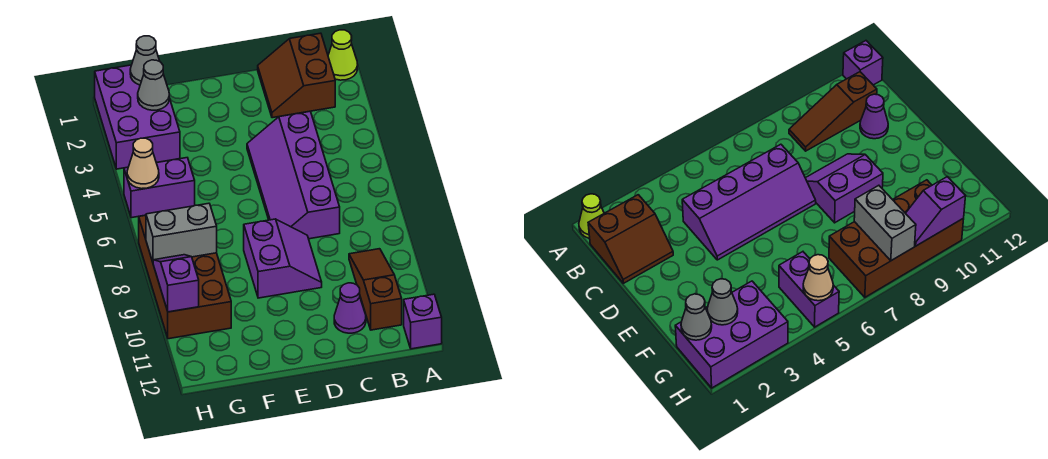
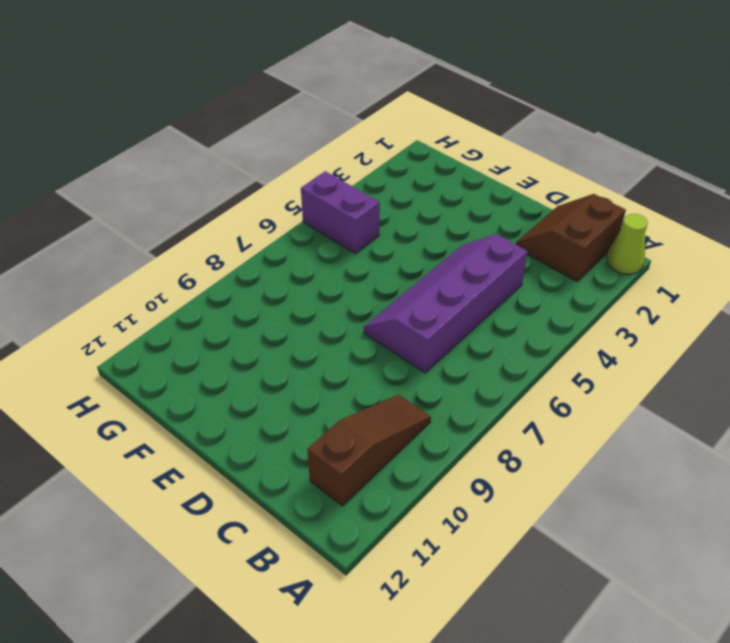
none -> purple brick A12 level 1
none -> purple cone C11 level 1
none -> purple slope D8:E9 level 1 top E

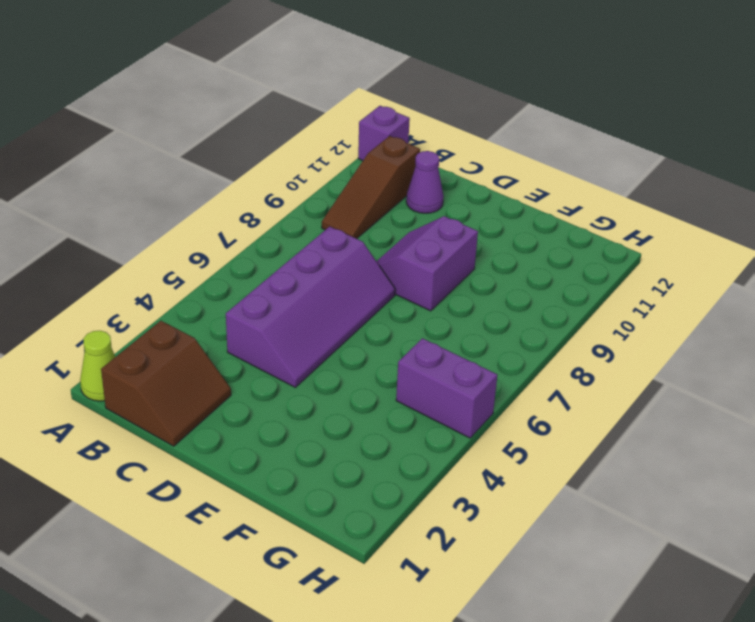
none -> purple brick G1:H3 level 1
none -> brown brick G7:H10 level 1
none -> grey cone G1 level 2

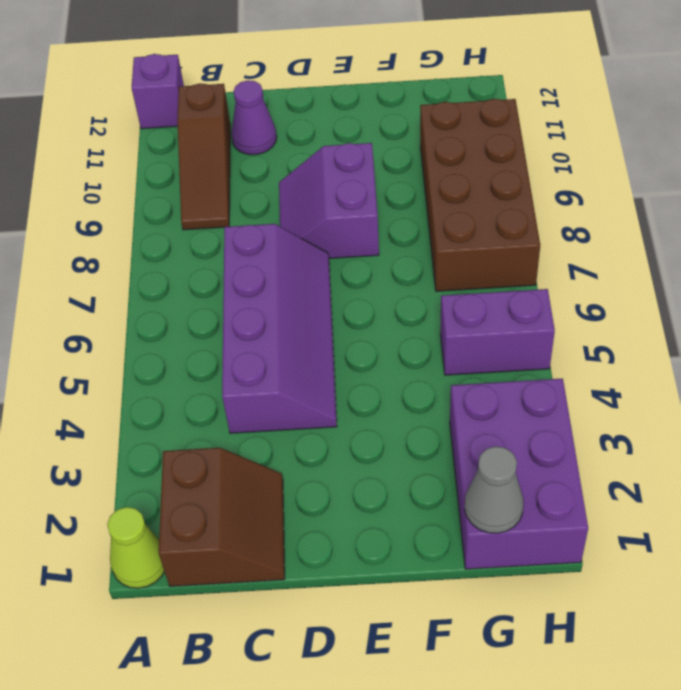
none -> grey cone G2 level 2
none -> grey brick G8:H8 level 2
none -> tan cone H5 level 2

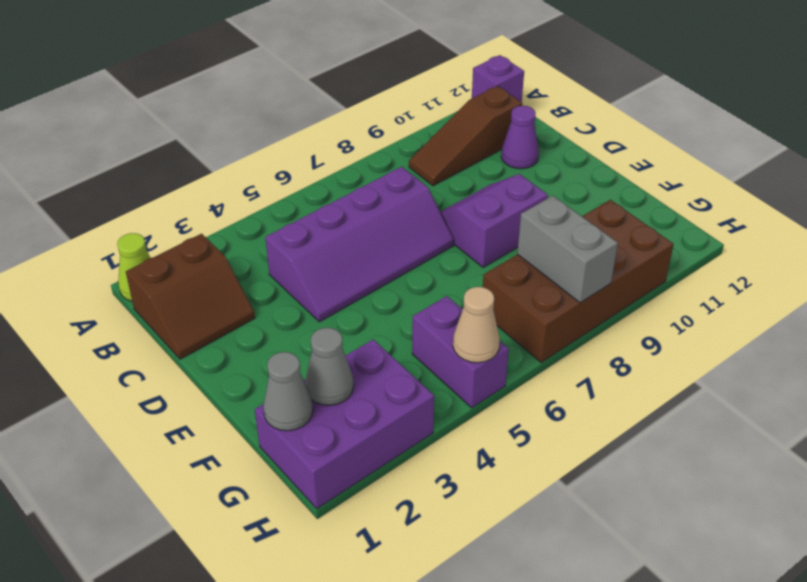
none -> purple slope H9:H10 level 2 top 10

